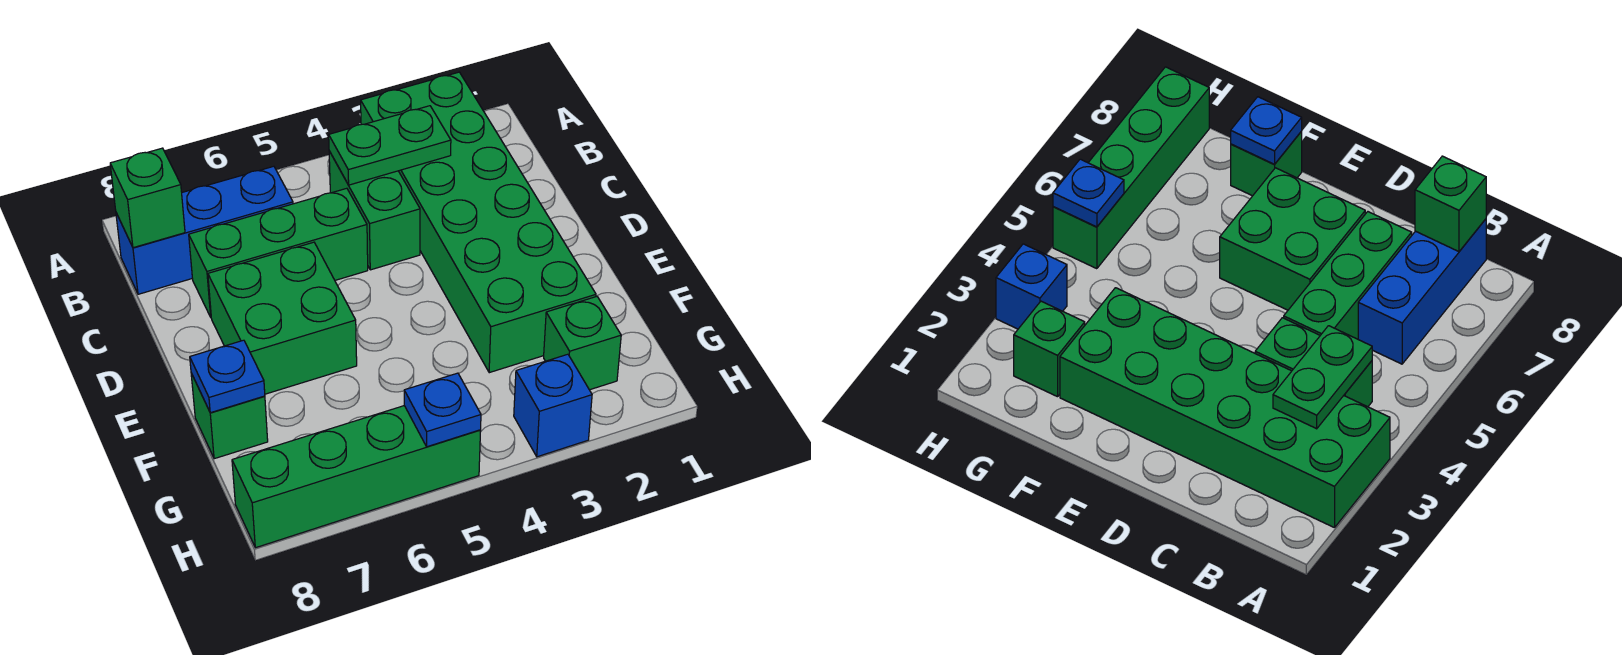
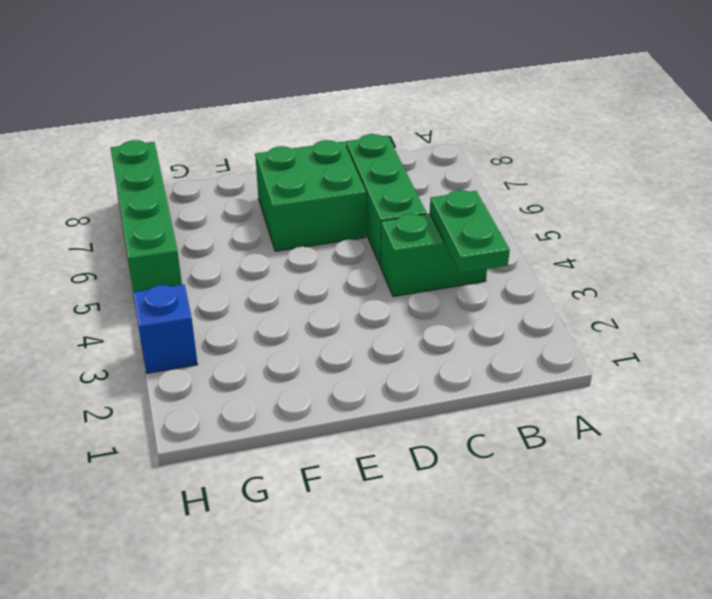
none -> green brick A2:F3 level 1
none -> blue brick B6:B8 level 1
none -> green brick F8 level 1

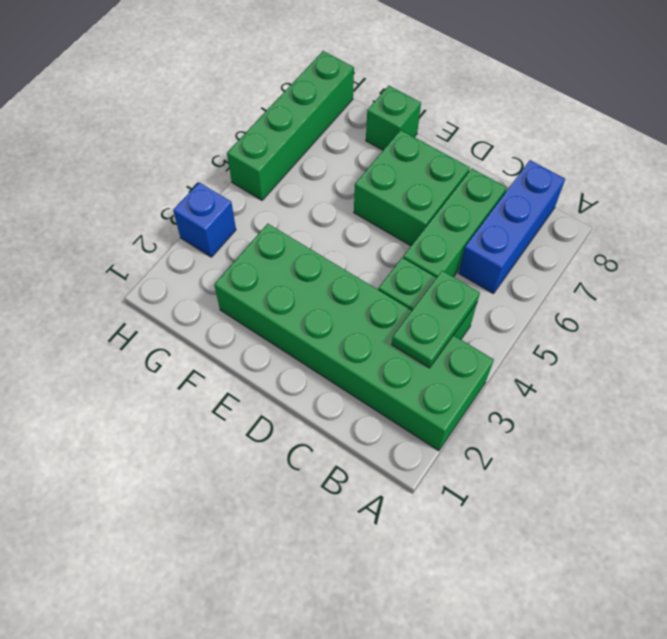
none -> green brick G2 level 1
none -> green brick B8 level 2
none -> blue plate F8 level 2

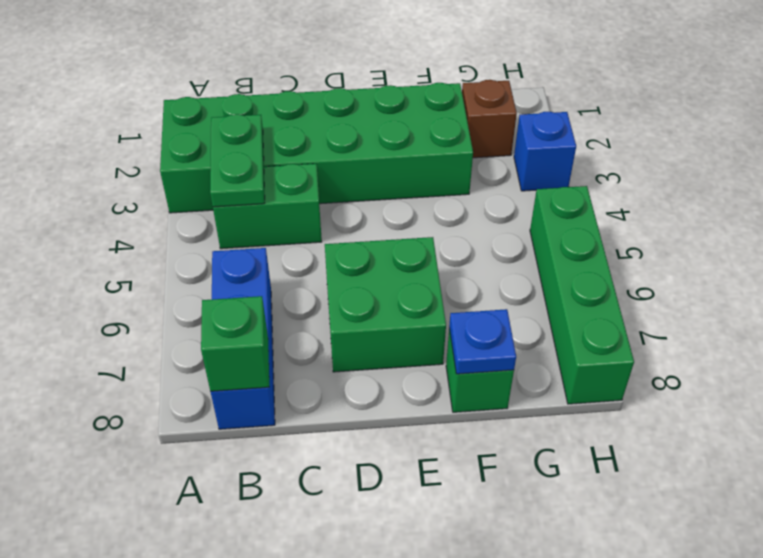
brown brick G2 level 1 -> green brick G2 level 1
none -> green brick C5:C7 level 1
none -> blue plate H5 level 2

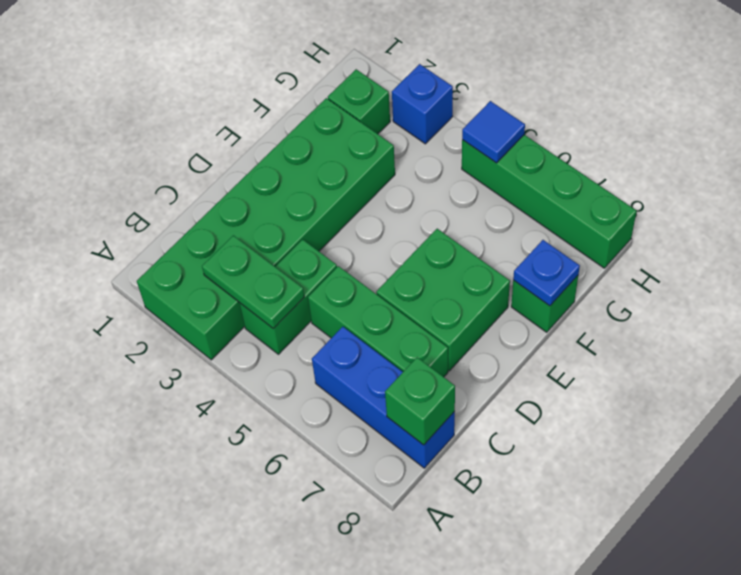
blue tile H5 level 2 -> blue plate H5 level 2

